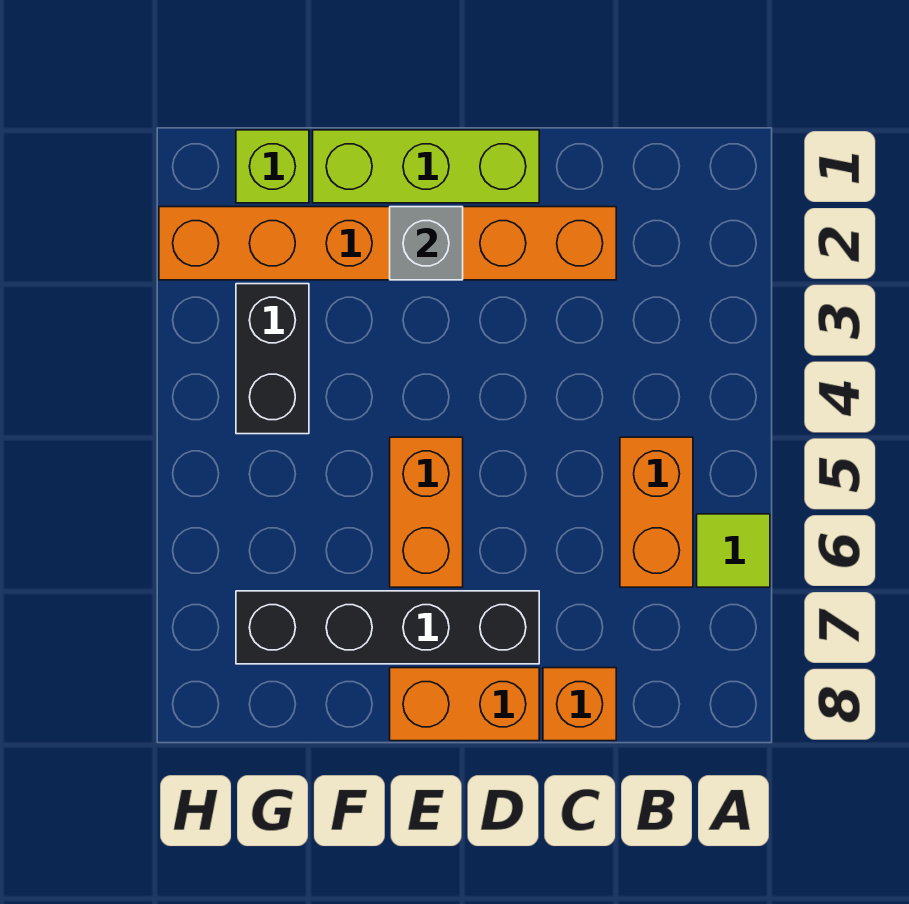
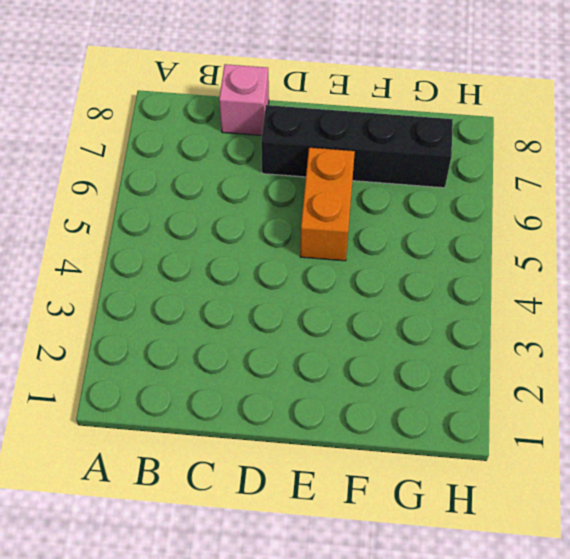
pink brick C8 level 1 -> orange brick C8 level 1
none -> lime tile A6 level 1
none -> orange brick B5:B6 level 1

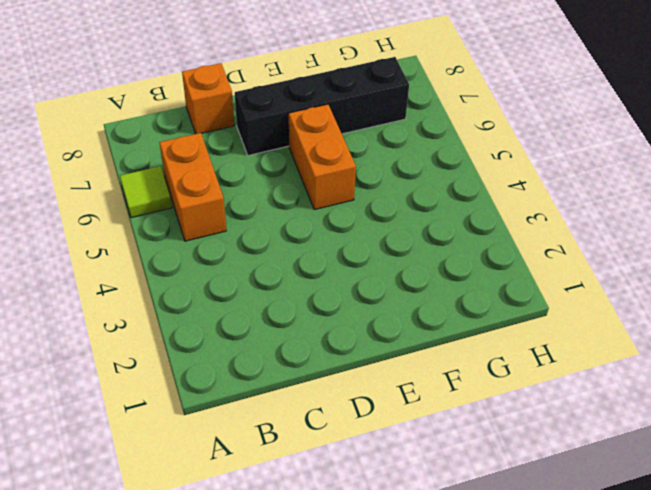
none -> orange brick C2:H2 level 1
none -> lime brick D1:F1 level 1

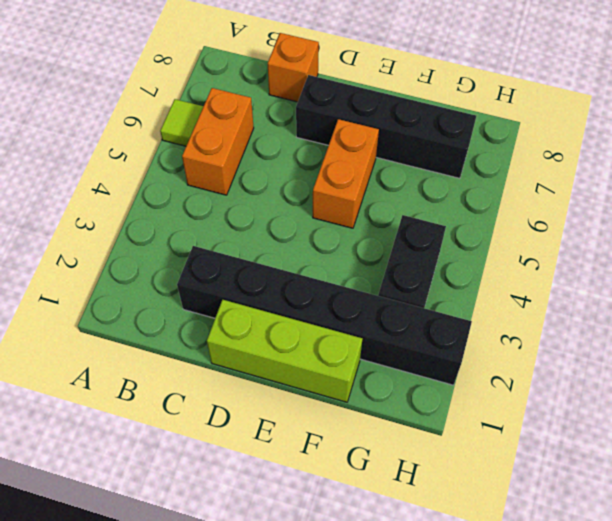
black brick C2:H2 level 1 -> orange brick C2:H2 level 1
none -> orange brick D8:E8 level 1
none -> lime brick G1 level 1

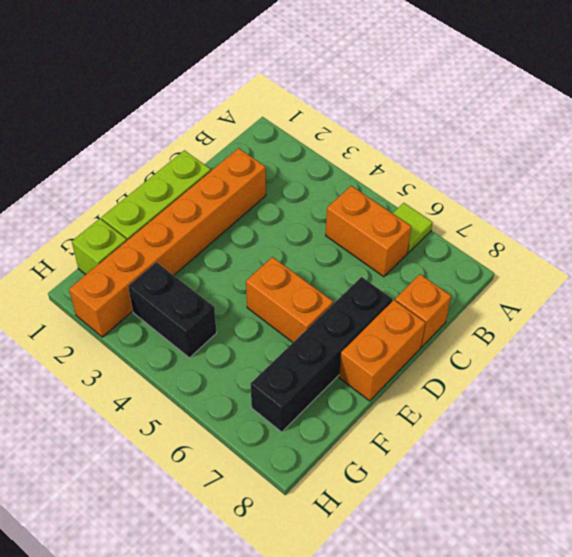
none -> grey brick E2 level 2

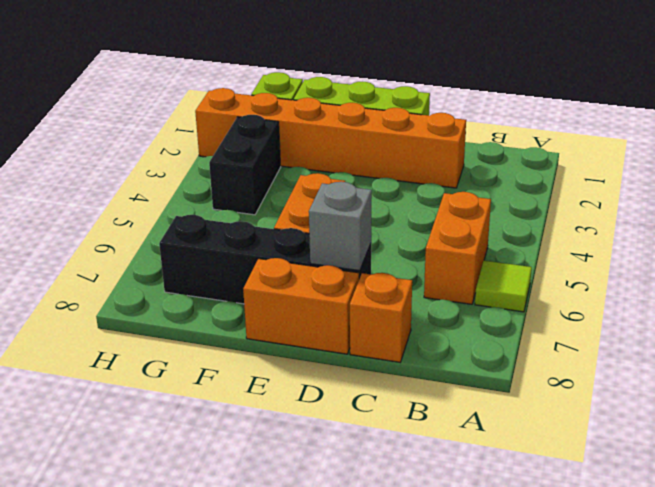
grey brick D7 level 2 -> grey brick E2 level 2

